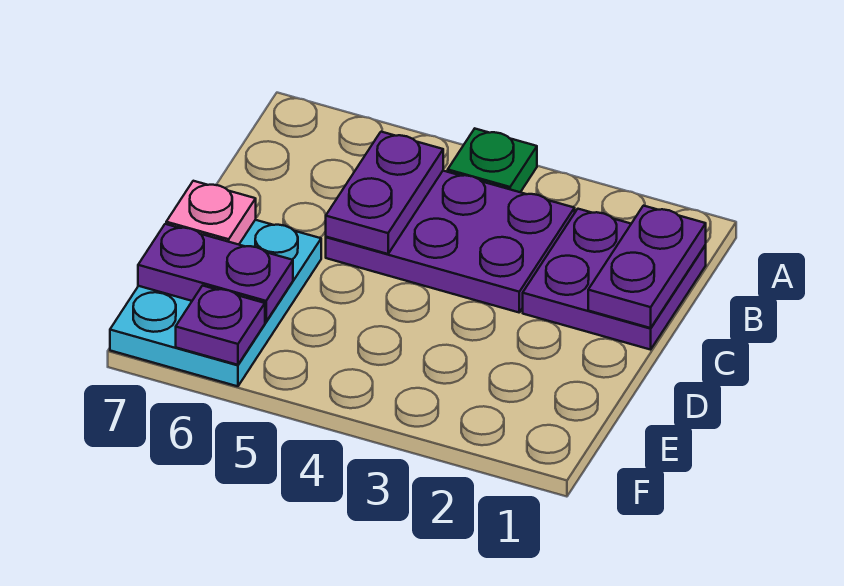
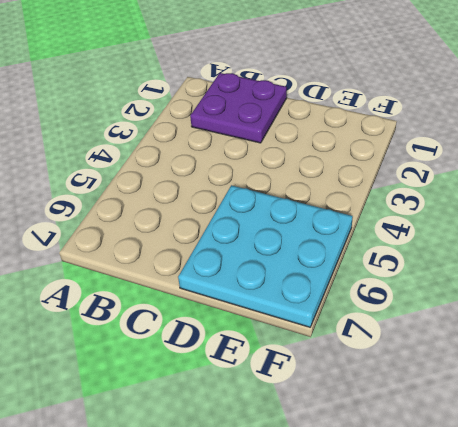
cyan plate D5:F7 level 1 -> cyan plate D6:F7 level 1
none -> green plate A4 level 1
none -> purple plate B3:C5 level 1

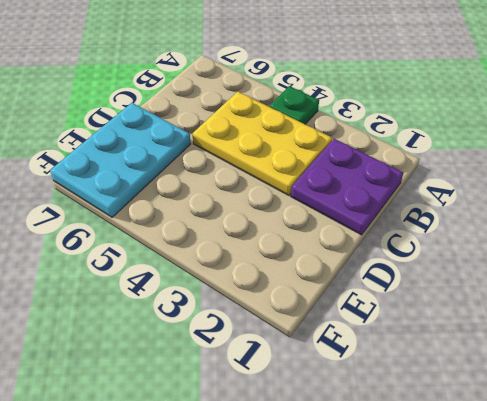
yellow plate B3:C5 level 1 -> purple plate B3:C5 level 1
none -> purple plate B1:C1 level 2
none -> purple plate B5:C5 level 2

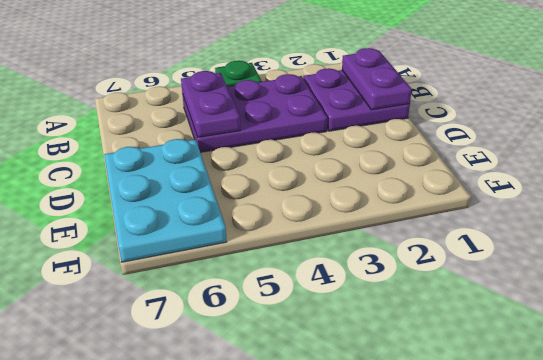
none -> pink plate D7 level 2
none -> purple plate E6:E7 level 2

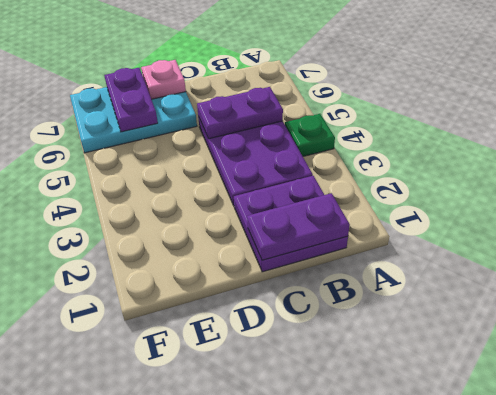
none -> purple plate F6 level 2

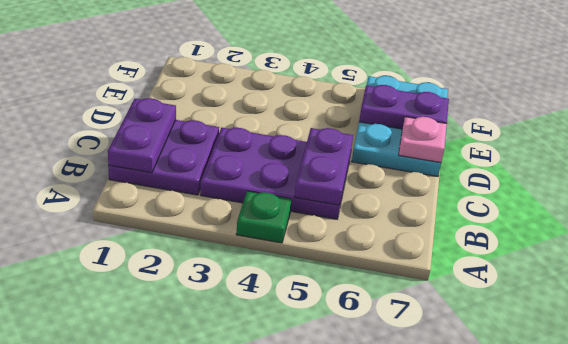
none -> purple plate F6 level 2

